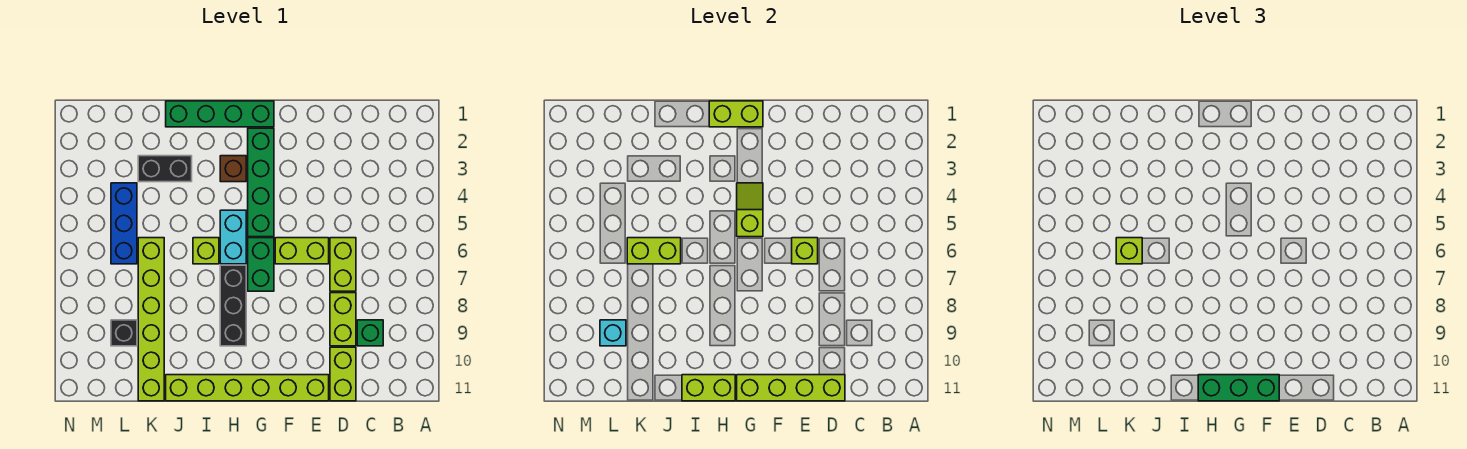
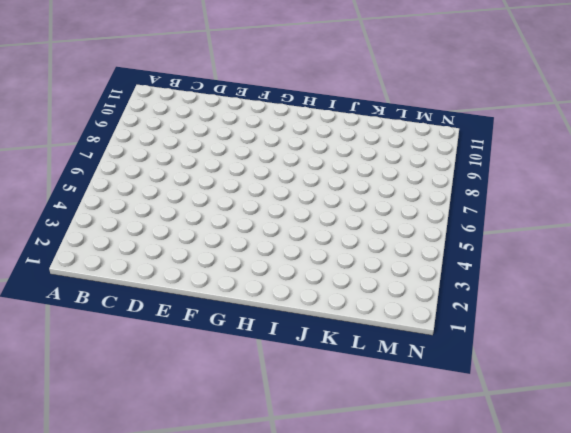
none -> green brick C9 level 1
none -> lime brick D6:D7 level 1
none -> lime brick D8:D9 level 1

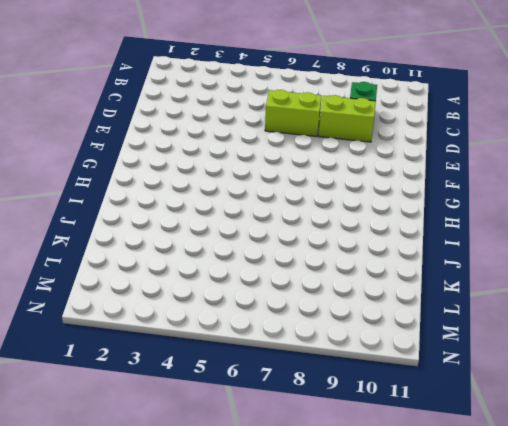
none -> lime brick D10:D11 level 1
none -> lime brick E6:F6 level 1
none -> lime brick E11:J11 level 1

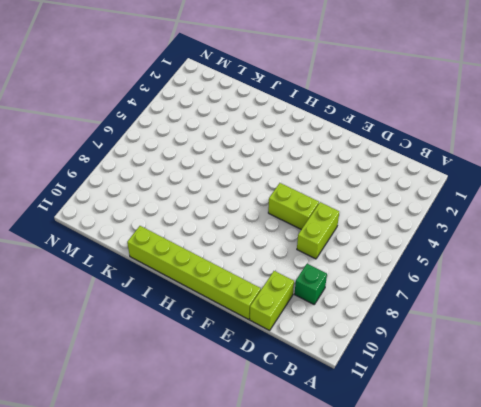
none -> lime brick D8:D9 level 1
none -> green brick G1:J1 level 1
none -> green brick G2:G5 level 1

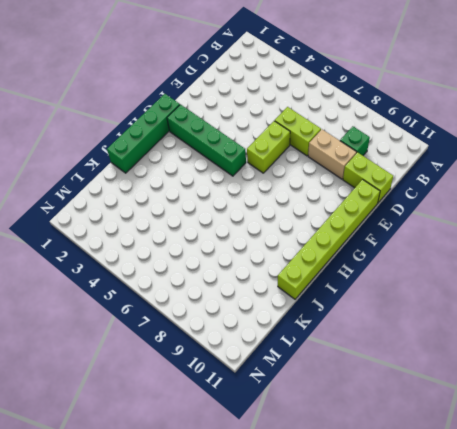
tan brick D8:D9 level 1 -> lime brick D8:D9 level 1
none -> green brick G6:G7 level 1
none -> brown brick H3 level 1
none -> cyan brick H5:H6 level 1

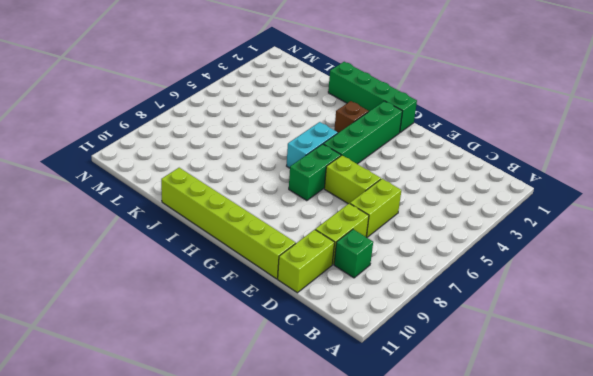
none -> black brick H7:H9 level 1
none -> lime brick I6 level 1
none -> black brick J3:K3 level 1

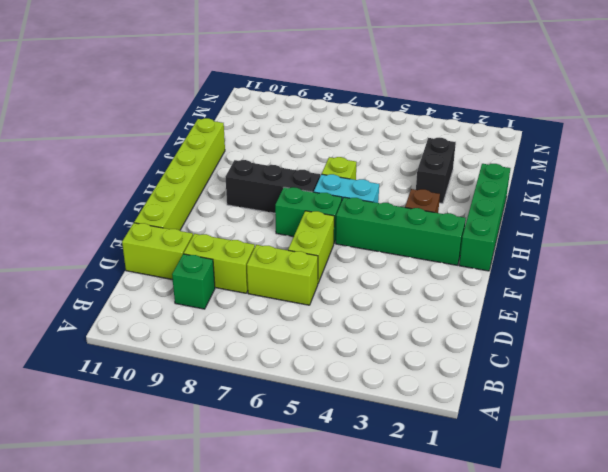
none -> lime brick K6:K11 level 1
none -> blue brick L4:L6 level 1
none -> black brick L9 level 1

